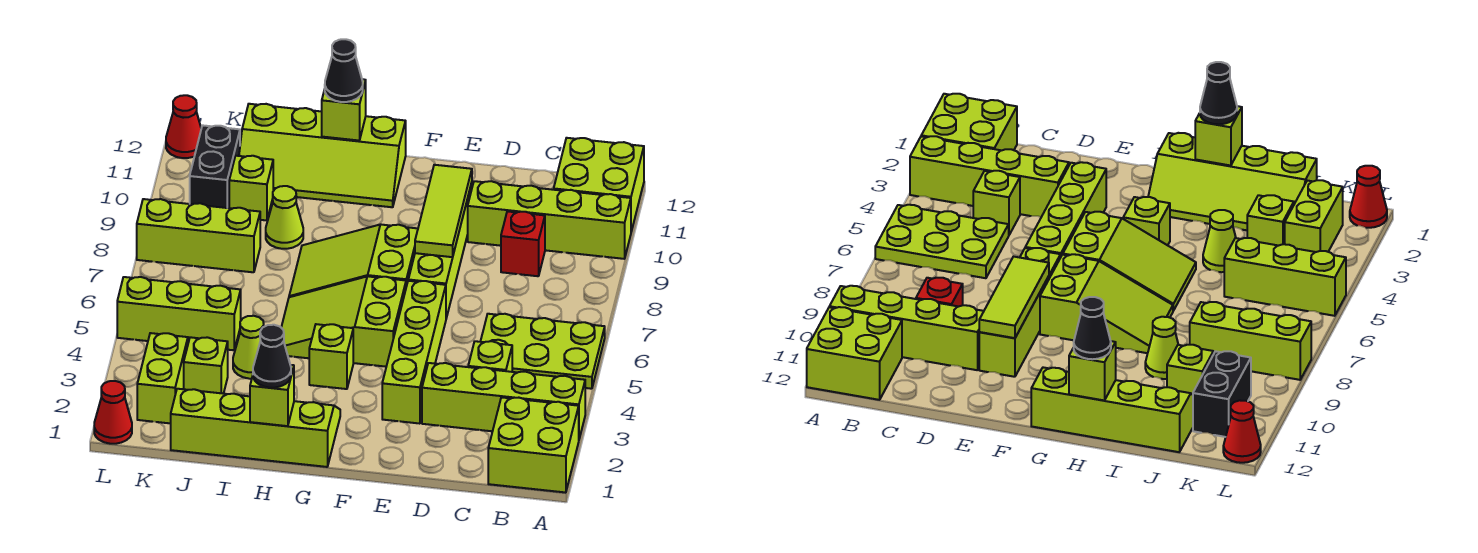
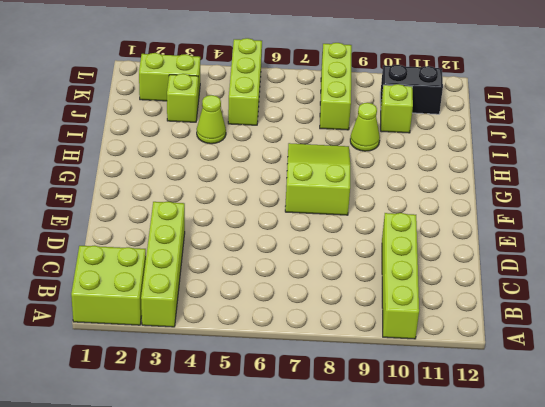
none -> lime plate A5:C6 level 1
none -> lime brick A11:B12 level 1
none -> lime brick C4 level 1

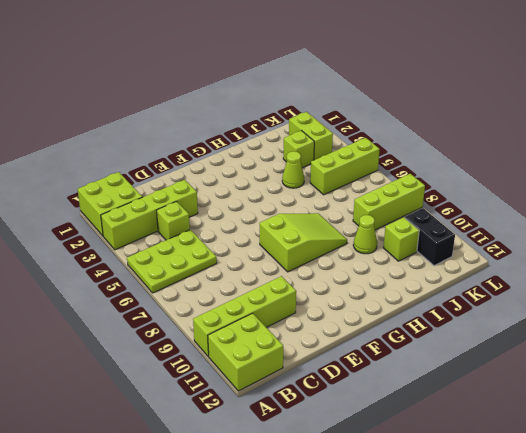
none -> red brick C9 level 1
none -> lime brick E3:E6 level 1
none -> lime brick E7:E10 level 1

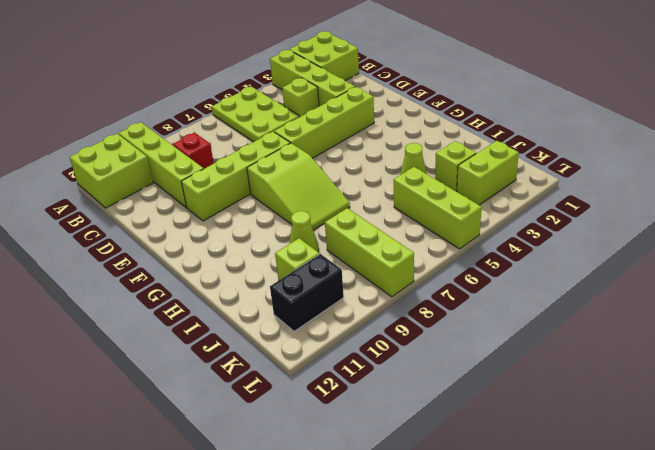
none -> lime slope F5:H6 level 1 top F
none -> lime slope G1:J2 level 1 top 1
none -> lime brick G4 level 1

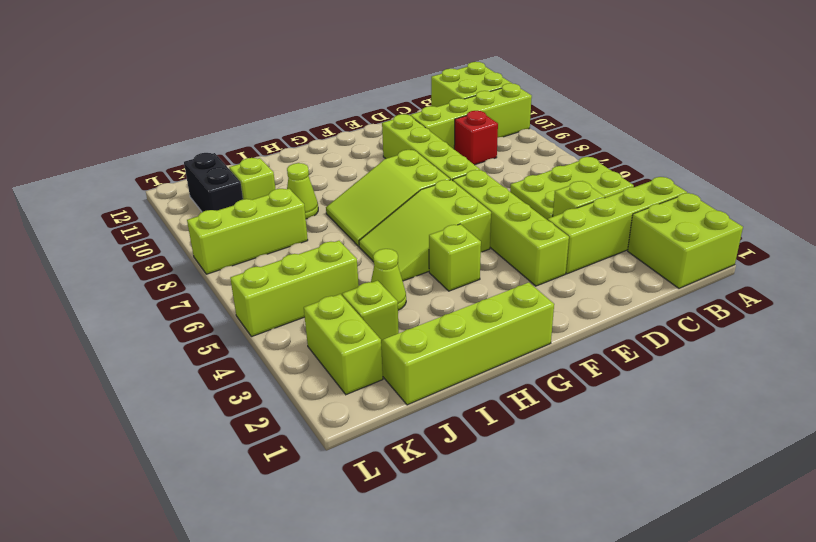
none -> lime slope G11:J12 level 1 top 12
none -> red cone L1 level 1
none -> red cone L12 level 1

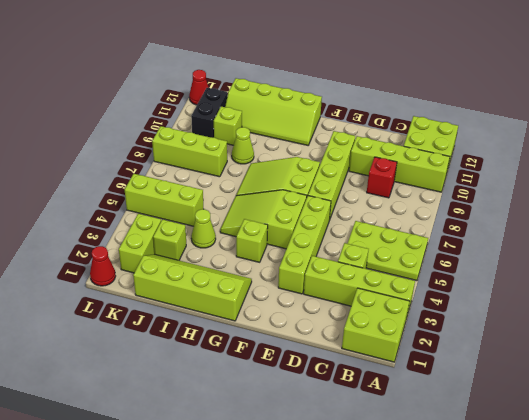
none -> lime tile E8:E10 level 2
none -> lime brick H1 level 2
none -> lime brick H12 level 2

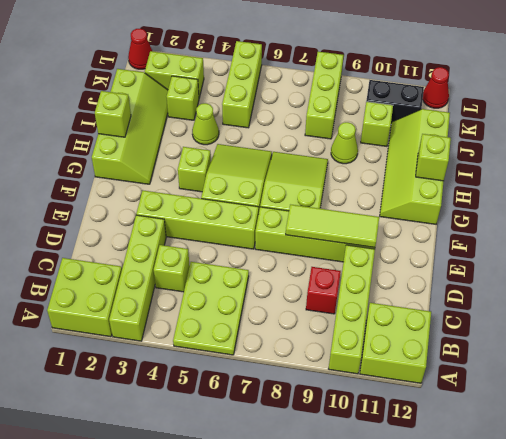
none -> black cone H1 level 3
none -> black cone H12 level 3

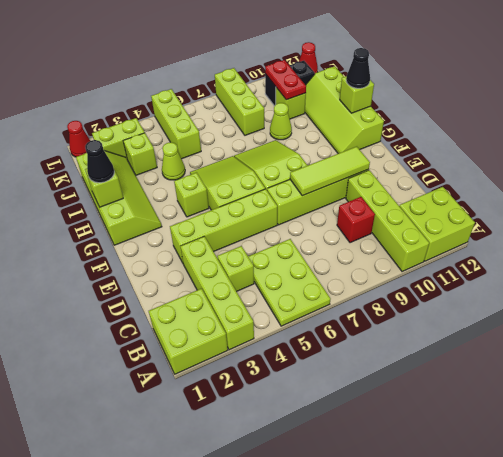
red plate J10:K10 level 2 -> none

